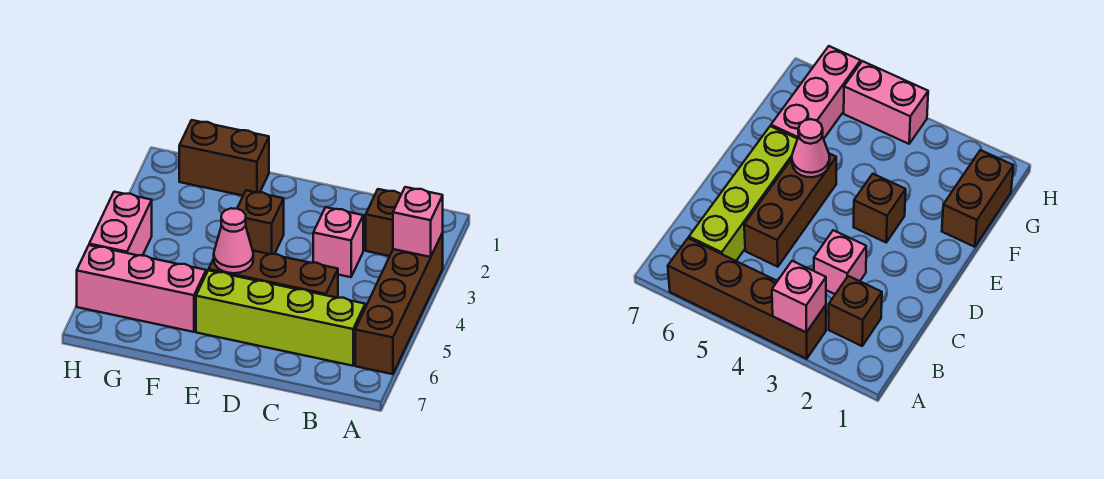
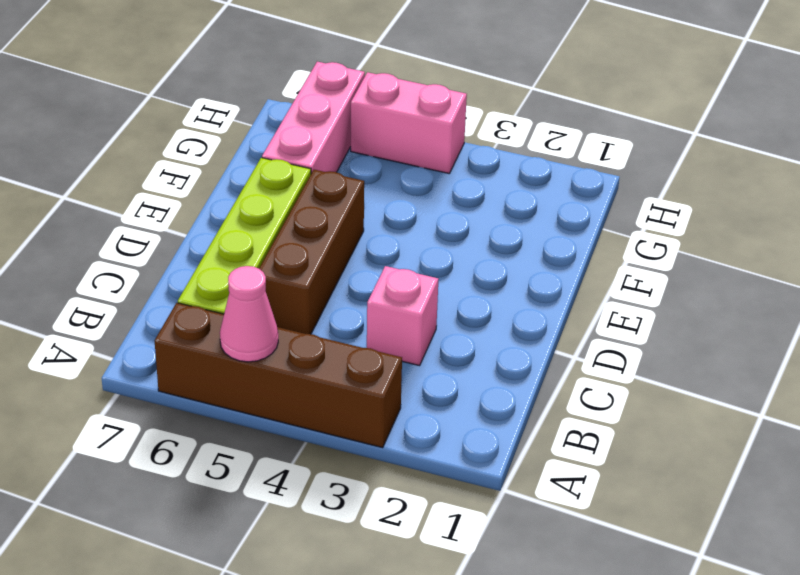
pink cone A5 level 2 -> pink cone E5 level 2
none -> brown brick B2 level 1
none -> brown brick E3 level 1

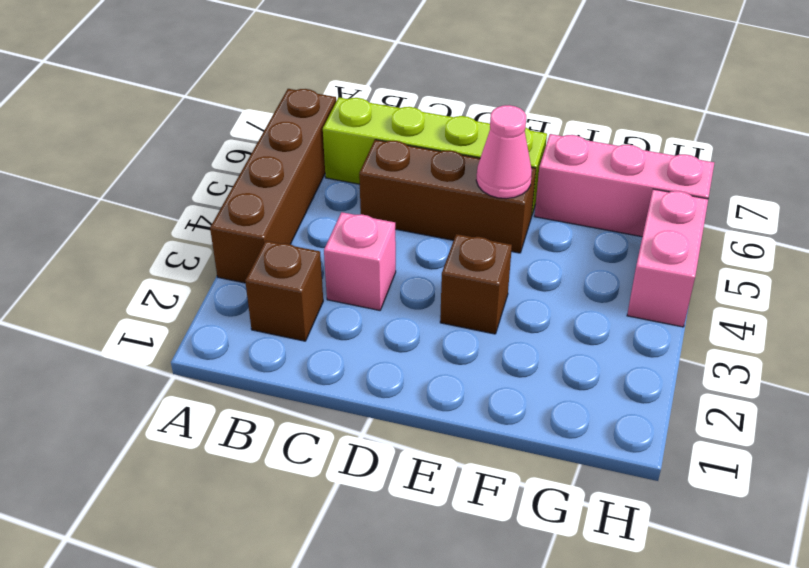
none -> brown brick F1:G1 level 1
none -> pink brick A3 level 2

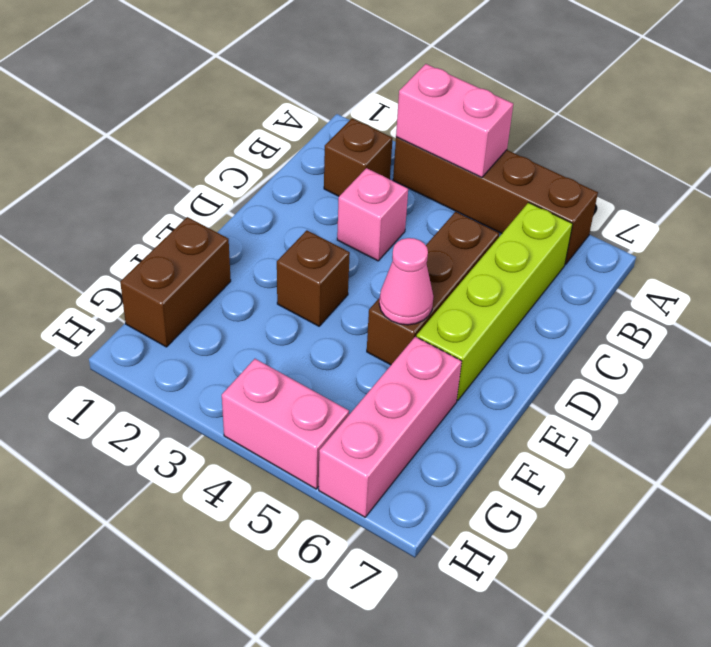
pink brick A3:A4 level 2 -> pink brick A3 level 2

